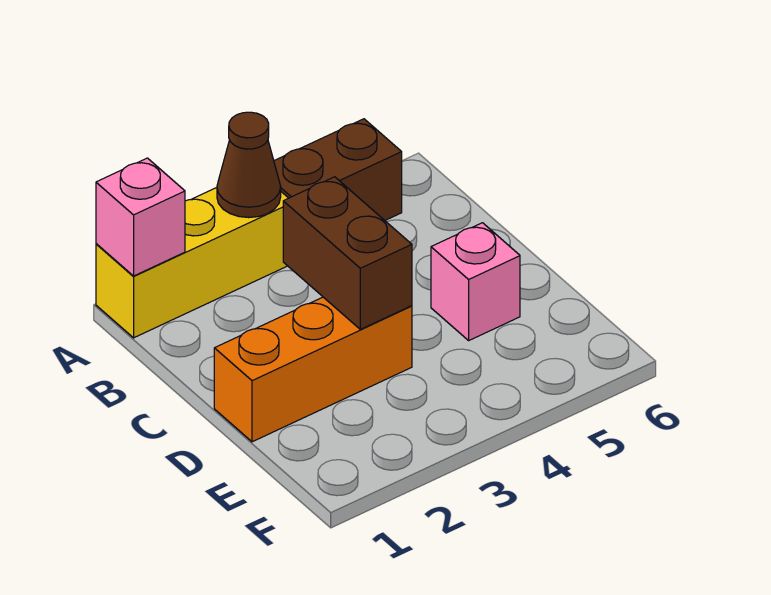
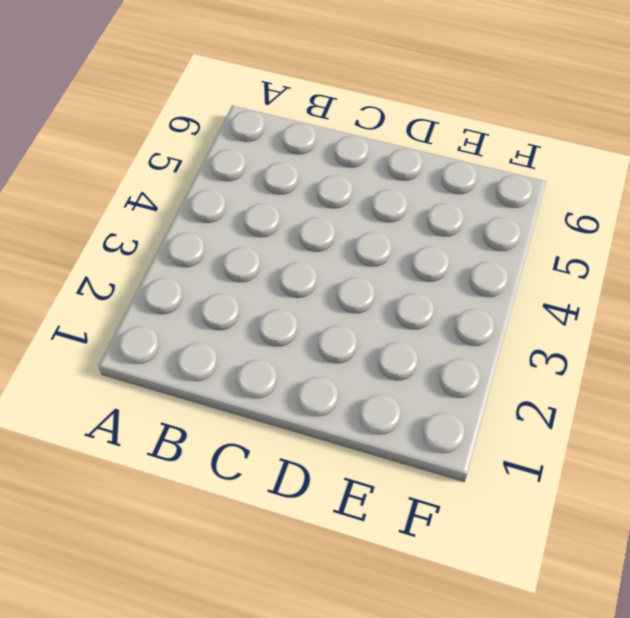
none -> yellow brick A1:A3 level 1
none -> brown brick A4:A5 level 1

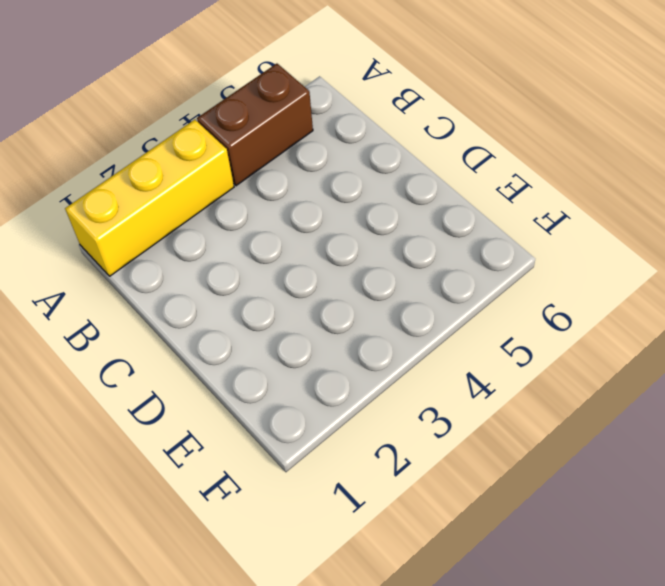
none -> orange brick D1:D3 level 1
none -> pink brick D5 level 1

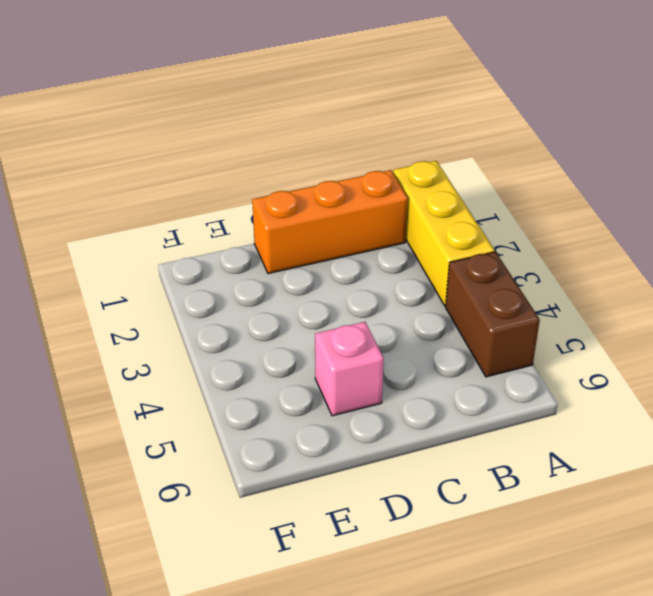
orange brick B1:D1 level 1 -> orange brick D1:D3 level 1
none -> pink brick A1 level 2
none -> brown cone A3 level 2

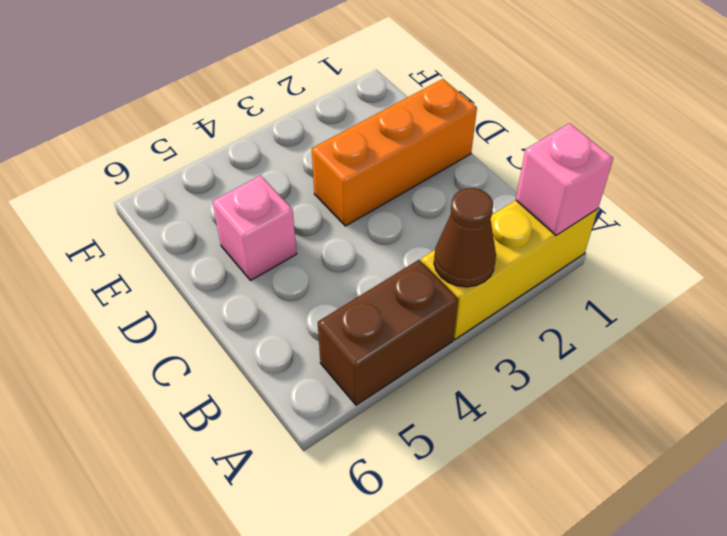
none -> brown brick C3:D3 level 2

